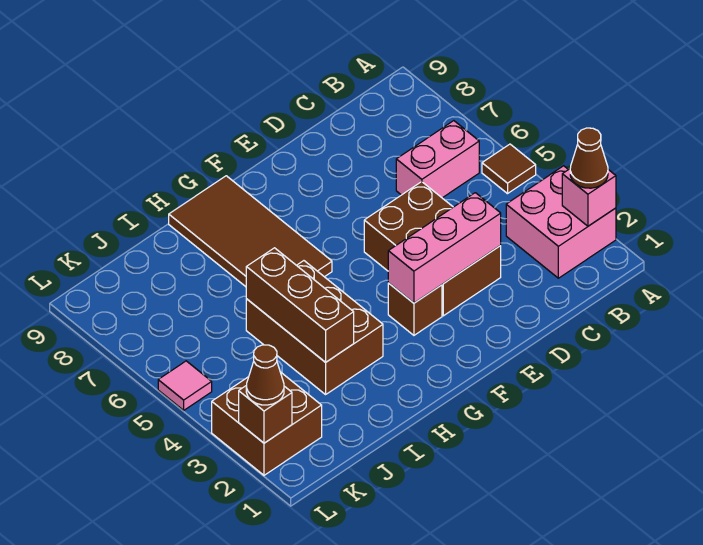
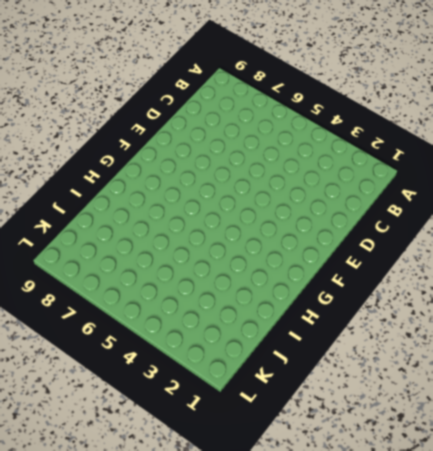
none -> pink brick A2:B3 level 1
none -> brown tile A5 level 1
none -> pink brick B6:C6 level 1

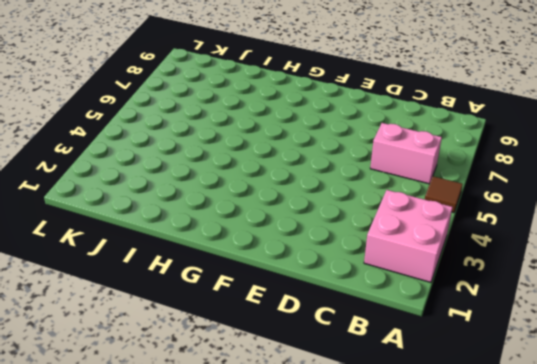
none -> brown brick D3:E5 level 1
none -> brown brick F3 level 1
none -> brown tile G6:H9 level 1

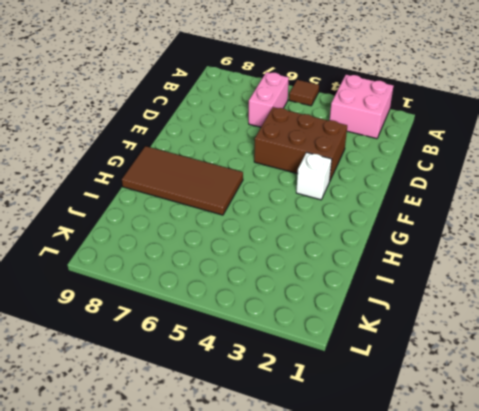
white brick F3 level 1 -> brown brick F3 level 1
none -> brown brick H3:I5 level 1
none -> brown brick K2:L3 level 1
none -> pink tile L5 level 1

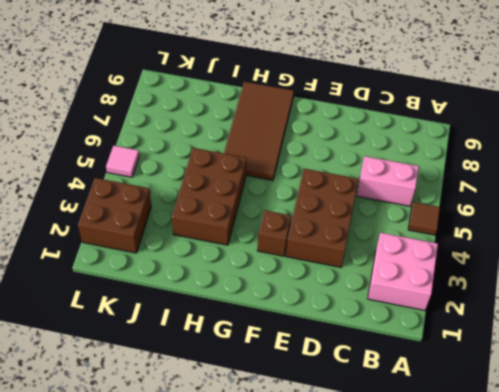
none -> pink brick A2 level 2
none -> pink brick D3:F3 level 2
none -> brown brick I3:I5 level 2

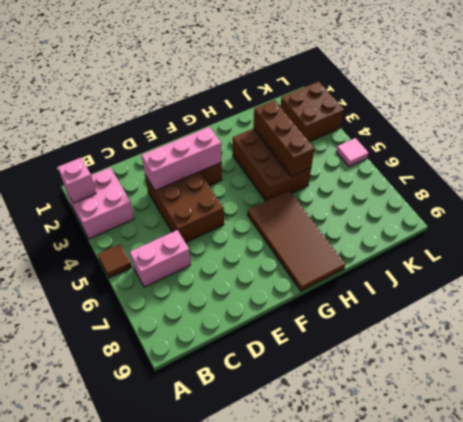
none -> brown brick L2 level 2
none -> brown cone A2 level 3
none -> brown cone L2 level 3

